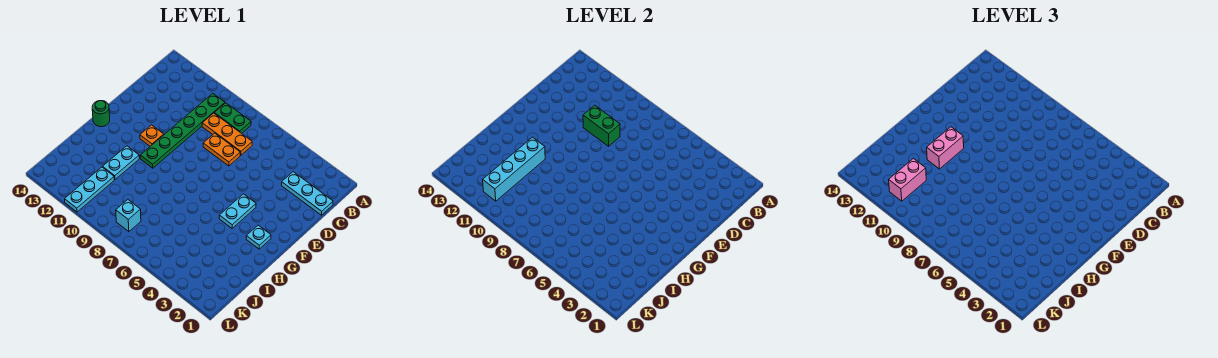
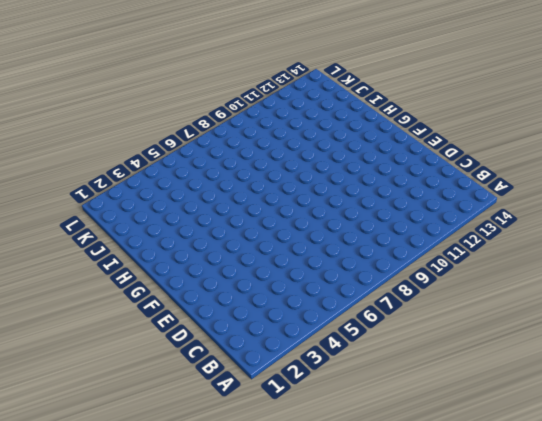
none -> green plate B8:B9 level 1
none -> green plate B10:G10 level 1
none -> cyan plate C1:C3 level 1

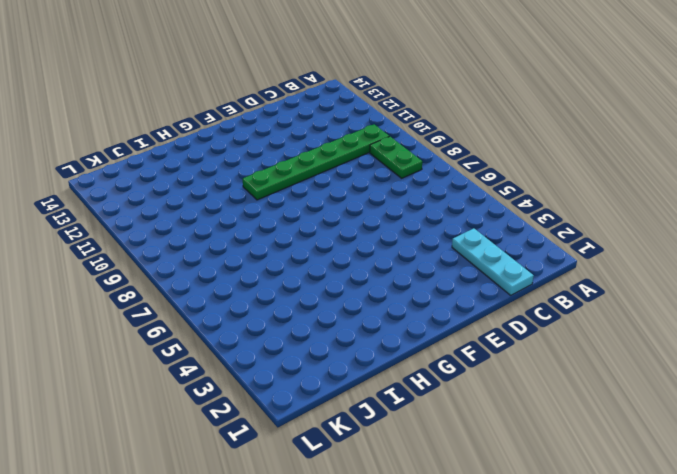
none -> orange plate C7:C9 level 1
none -> orange plate D7:D8 level 1
none -> cyan plate F4:G4 level 1

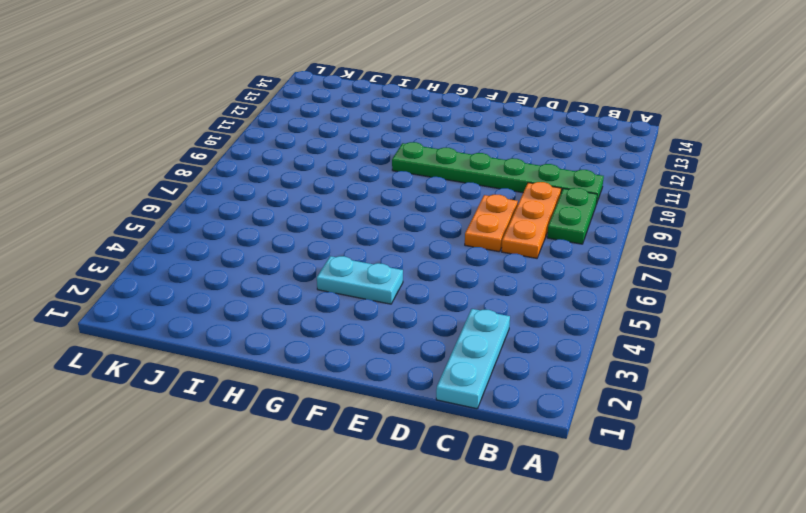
none -> orange plate F11 level 1
none -> cyan plate G2 level 1
none -> green round brick G14 level 1

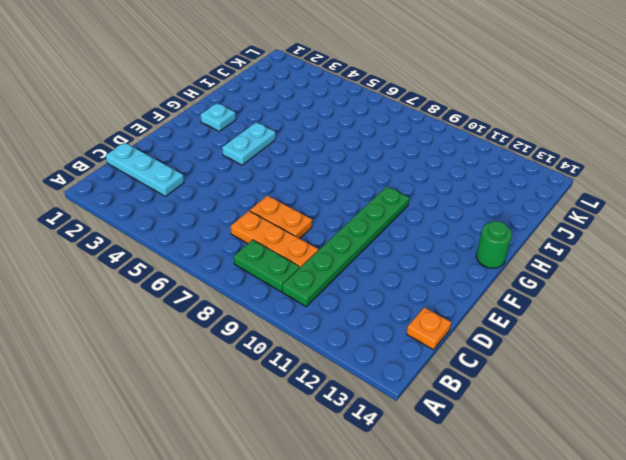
orange plate C14 level 1 -> orange plate F11 level 1
none -> cyan plate H11:I11 level 1
none -> cyan plate J11:L11 level 1
none -> cyan brick K8 level 1

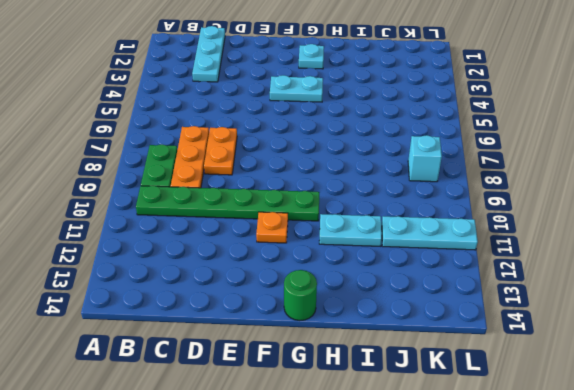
none -> green brick D9:D10 level 2
none -> cyan brick H11:K11 level 2
none -> pink brick G11:H11 level 3

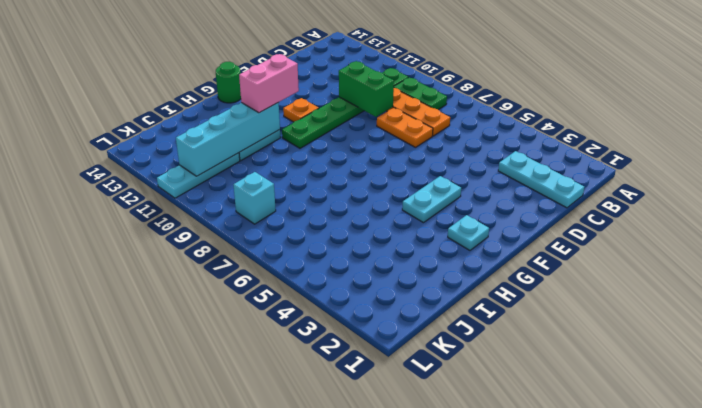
none -> pink brick J11:K11 level 3

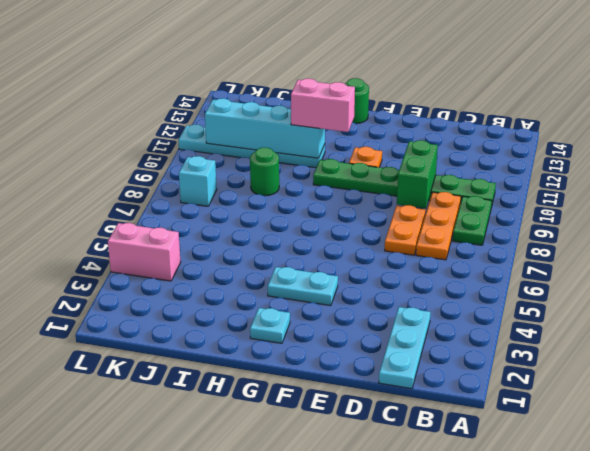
green round brick I9 level 1 -> none
pink brick K4:L4 level 1 -> pink brick J11:K11 level 3

